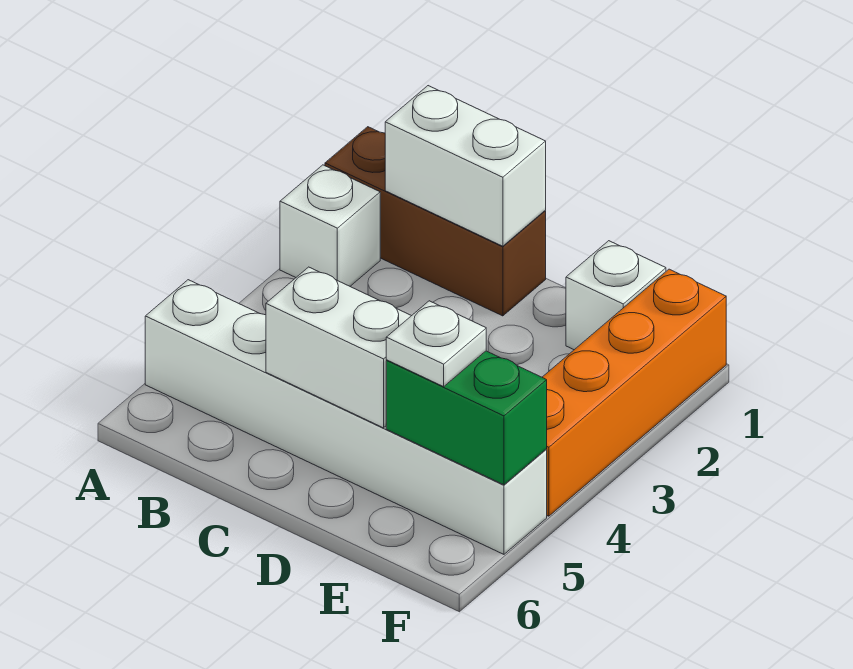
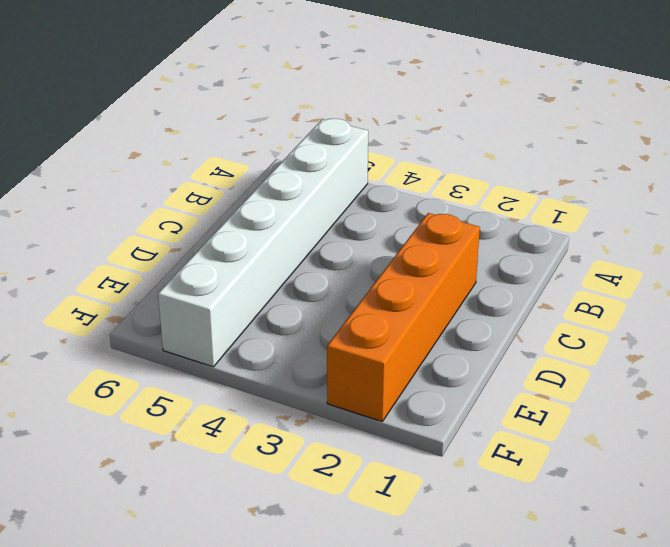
orange brick C2:F2 level 1 -> orange brick F1:F4 level 1
none -> brown brick A1:C1 level 1
none -> white brick A2 level 1

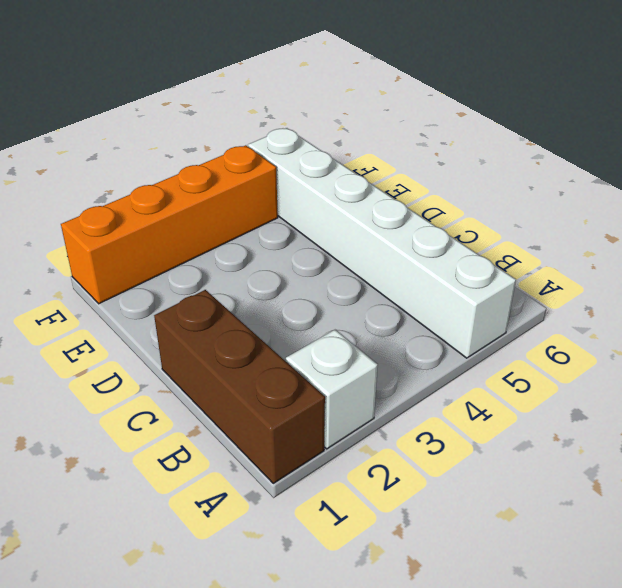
none -> white brick E1 level 1
none -> white brick B1:C1 level 2

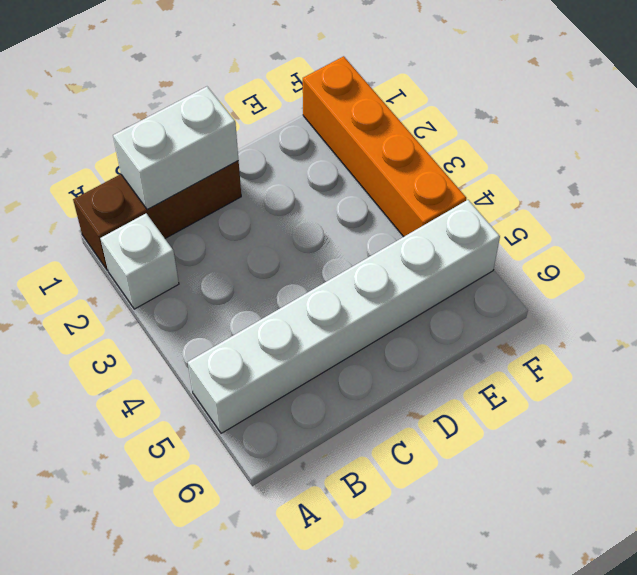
none -> white brick E1 level 1
none -> white brick C5:D5 level 2

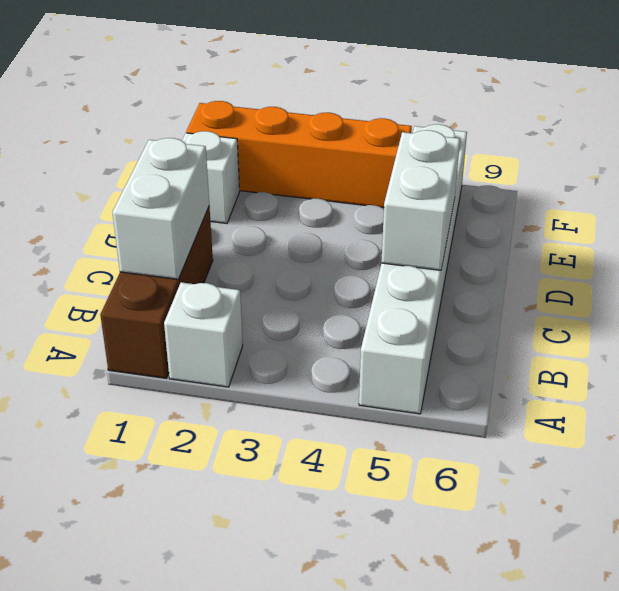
none -> green brick E5:F5 level 2
none -> white plate E5 level 3

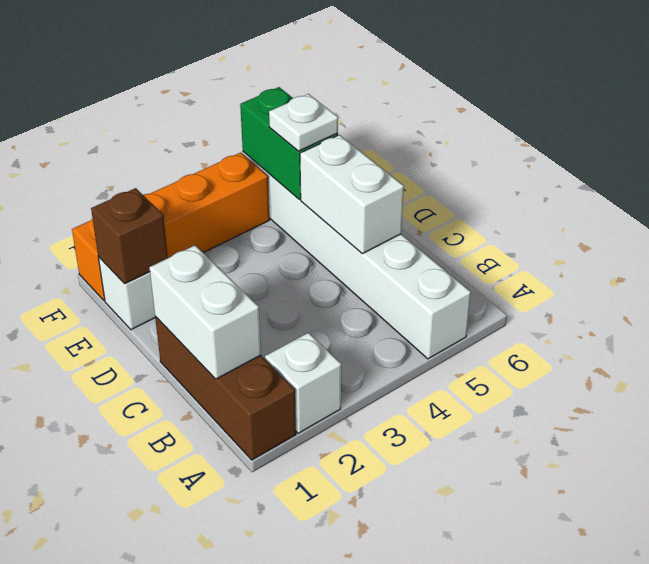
brown brick E1 level 2 -> none

